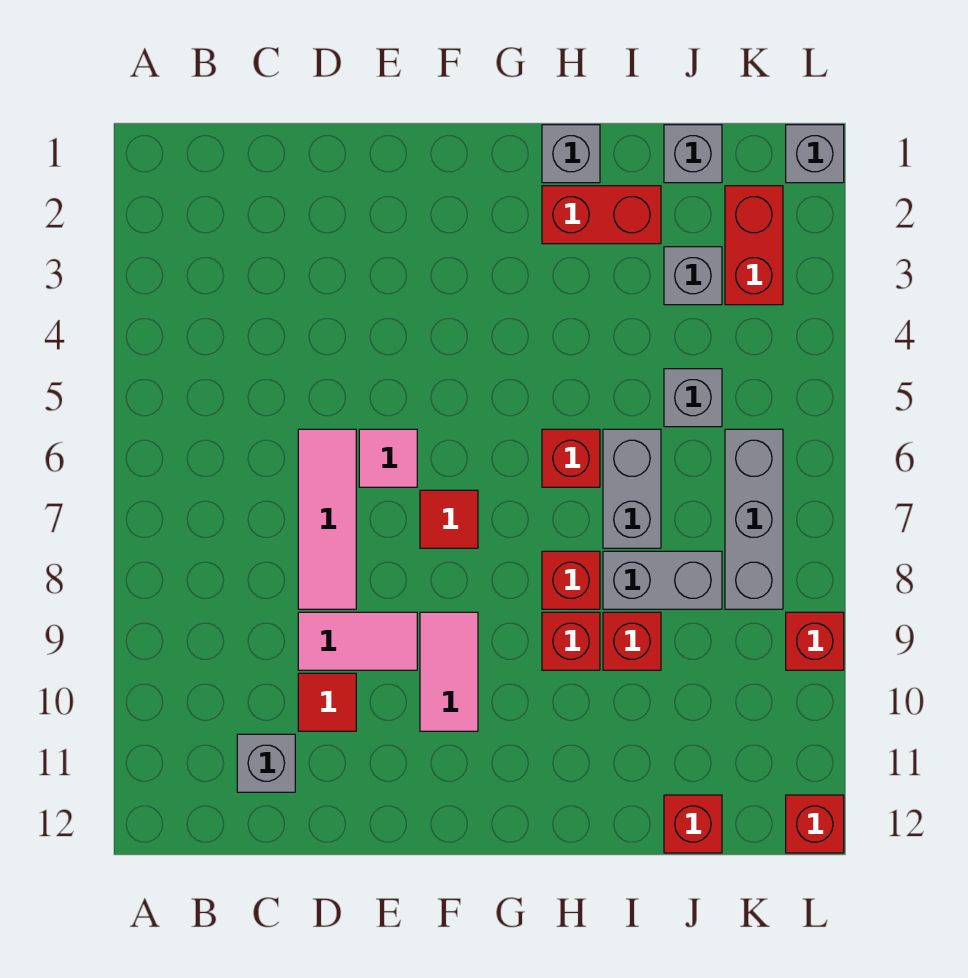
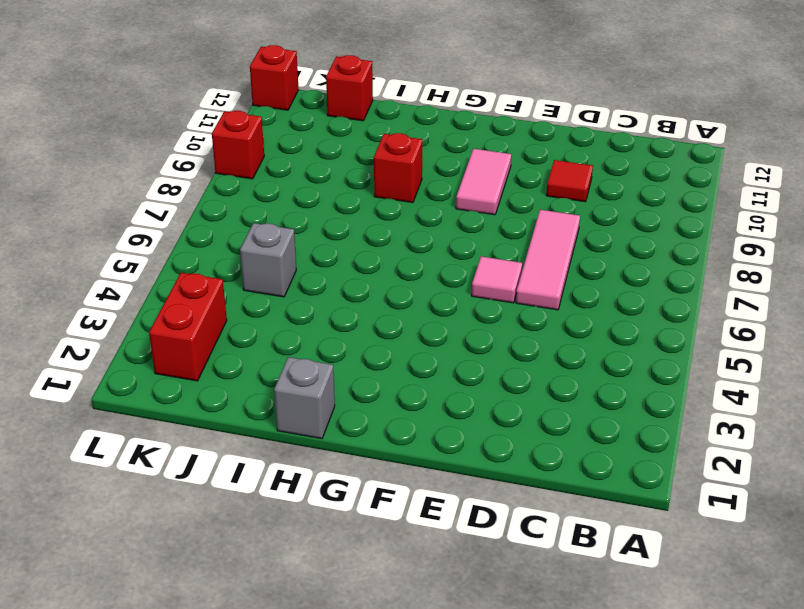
none -> grey brick C11 level 1
none -> pink tile D9:E9 level 1
none -> red tile F7 level 1

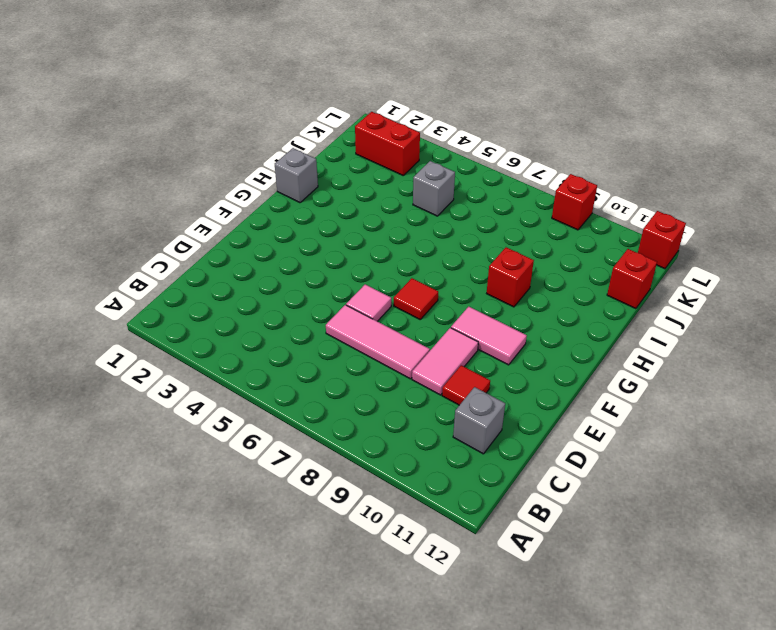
none -> red brick H2:I2 level 1
none -> red brick H6 level 1
none -> red brick H8 level 1

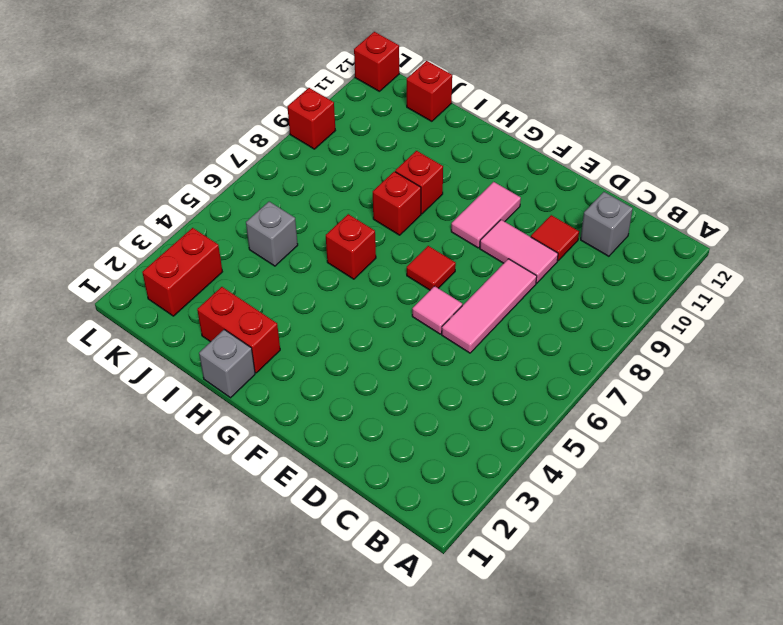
none -> grey brick I6:I7 level 1
none -> grey brick I8:J8 level 1
none -> red brick I9 level 1

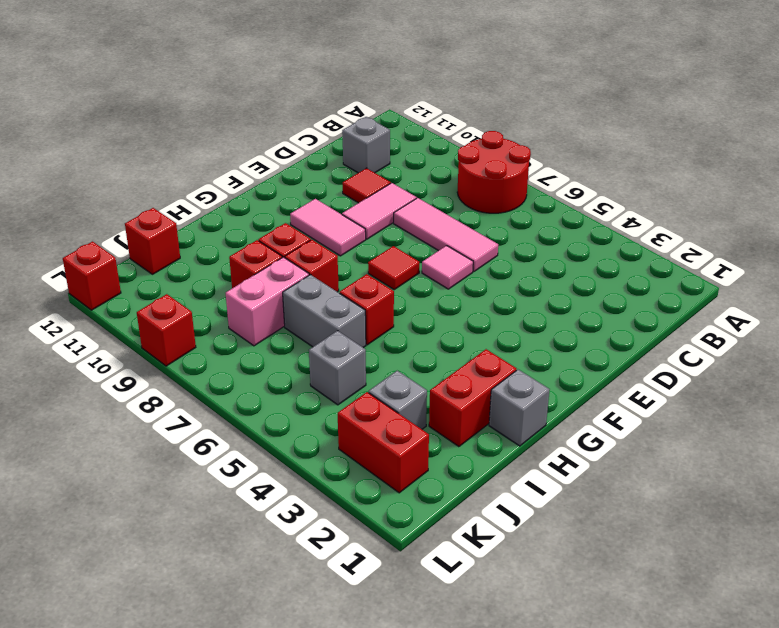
red round brick A7:B8 level 1 -> none
pink brick I8:J8 level 1 -> grey brick I8:J8 level 1
none -> grey brick J1 level 1
none -> grey brick K6:K8 level 1
none -> grey brick L1 level 1

